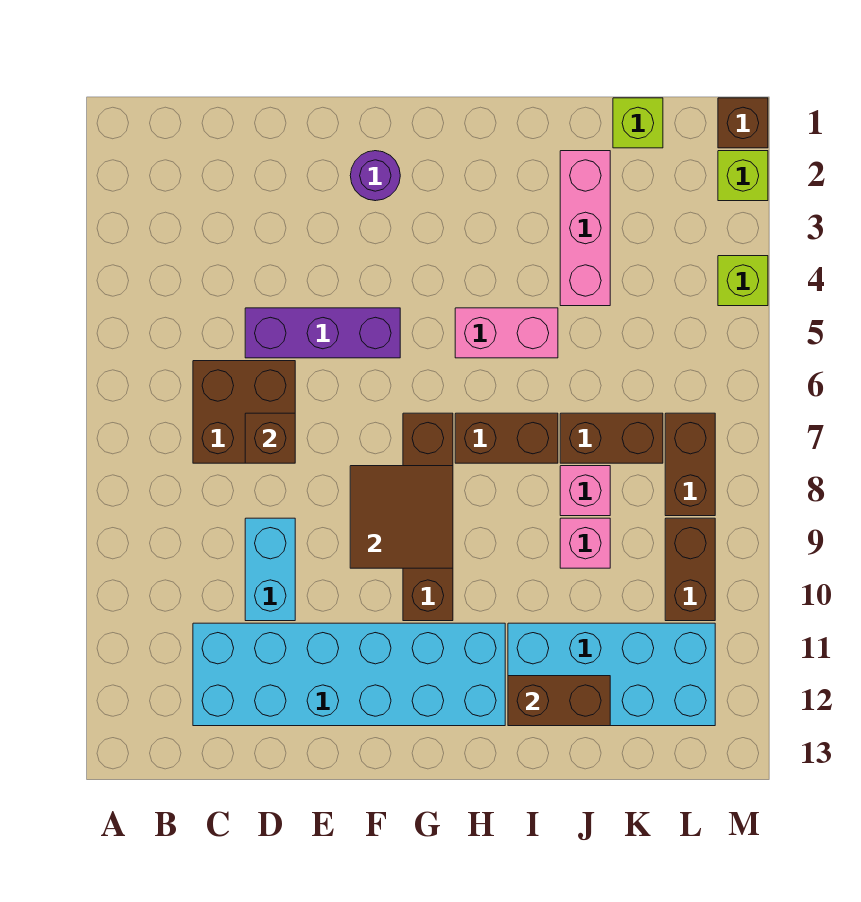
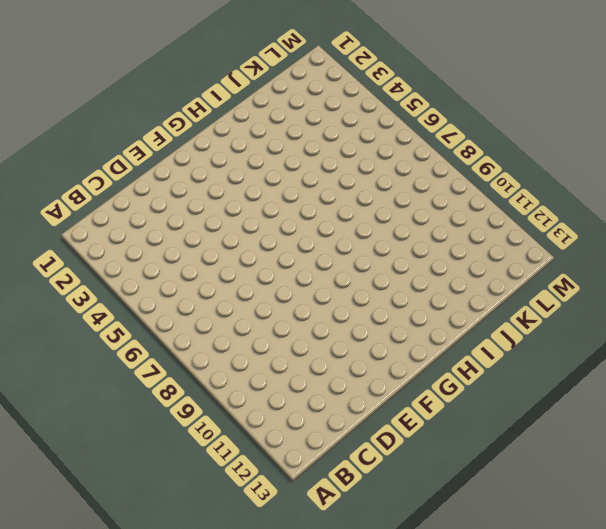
none -> brown brick C6:D7 level 1
none -> cyan brick C11:H12 level 1
none -> purple brick D5:F5 level 1

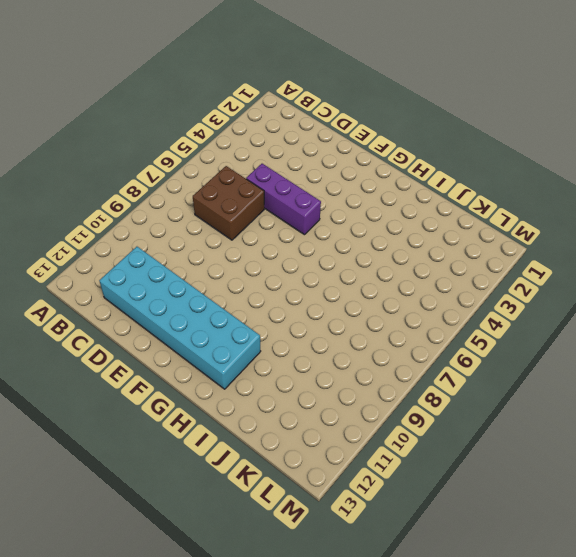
none -> cyan brick D9:D10 level 1
none -> purple round brick F2 level 1
none -> brown brick G7:G10 level 1

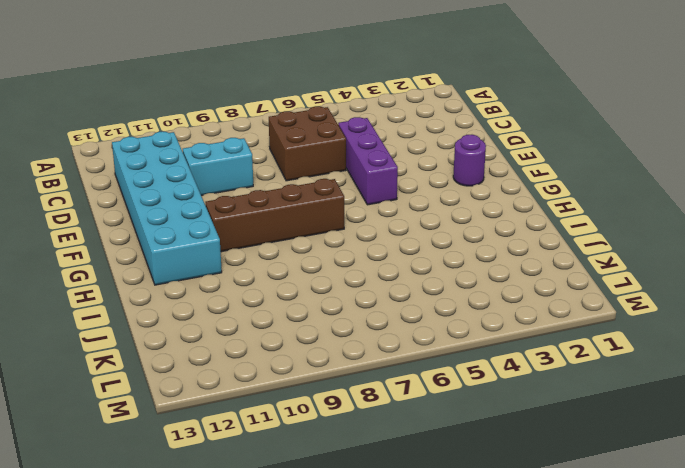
none -> pink brick H5:I5 level 1
none -> brown brick H7:I7 level 1
none -> cyan brick I11:L12 level 1

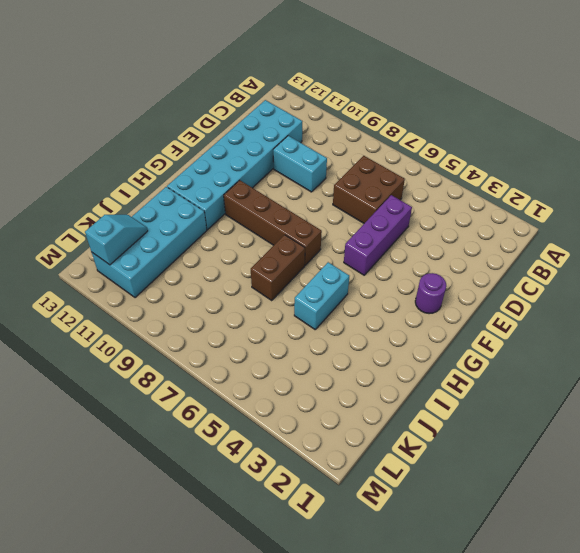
cyan brick H5:I5 level 1 -> pink brick H5:I5 level 1
cyan slope K12:L12 level 2 top L -> none
none -> pink brick J2:J4 level 1
none -> brown brick J7:K7 level 1
none -> pink brick J8 level 1

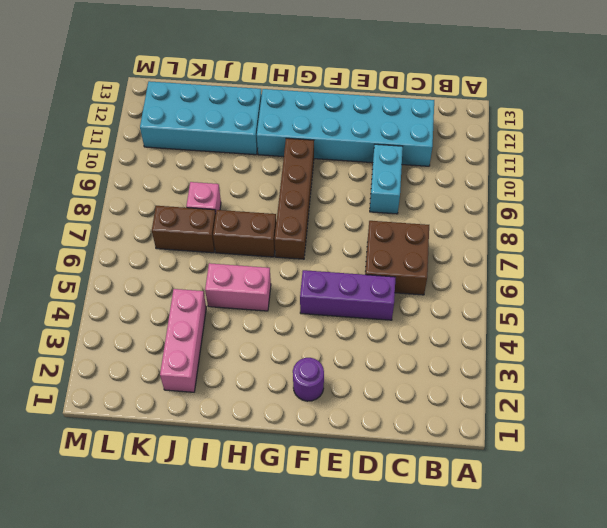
none -> pink brick J9 level 1
none -> lime brick K1 level 1
none -> brown brick L7:L8 level 1

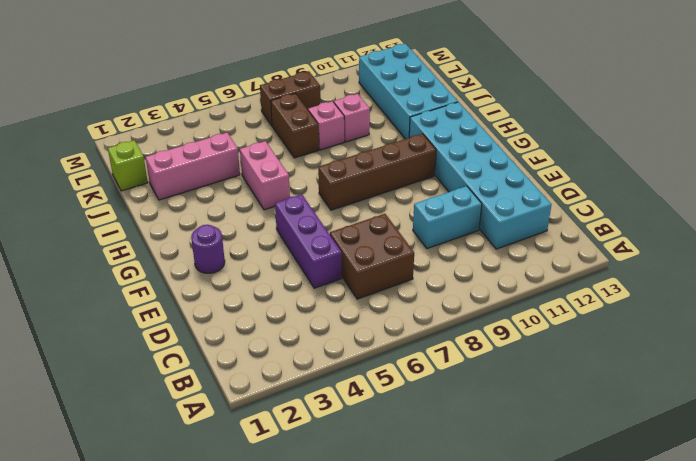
none -> brown brick H7:I7 level 1
none -> brown brick L9:L10 level 1
none -> brown brick M1 level 1

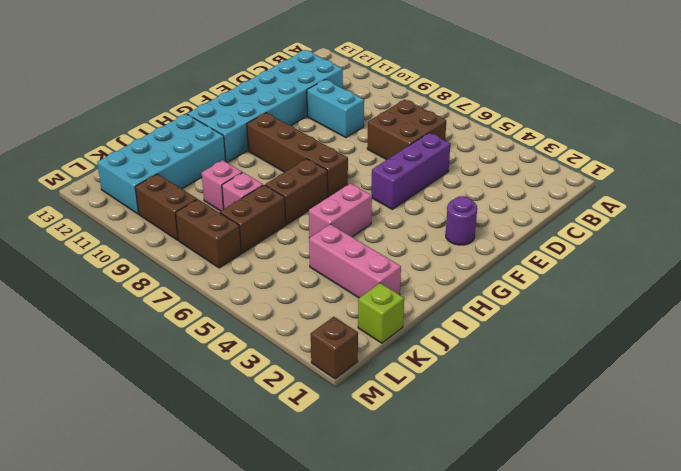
none -> lime brick M2 level 1
none -> lime brick M4 level 1
none -> brown brick D7 level 2

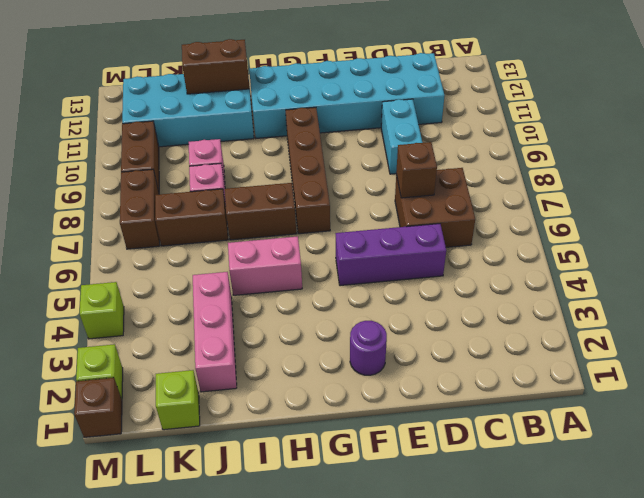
none -> brown tile F8:G9 level 2

